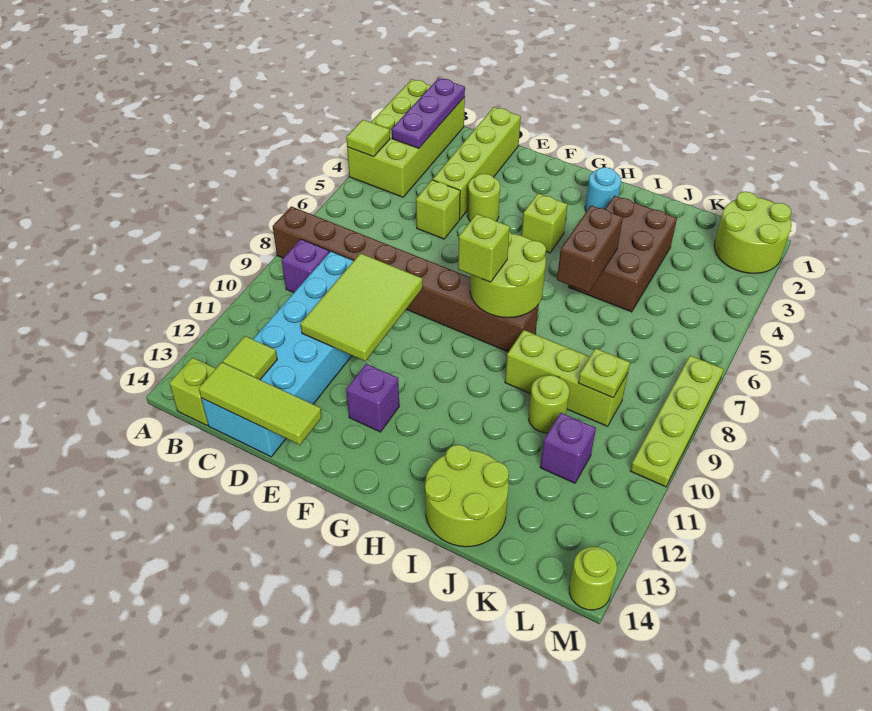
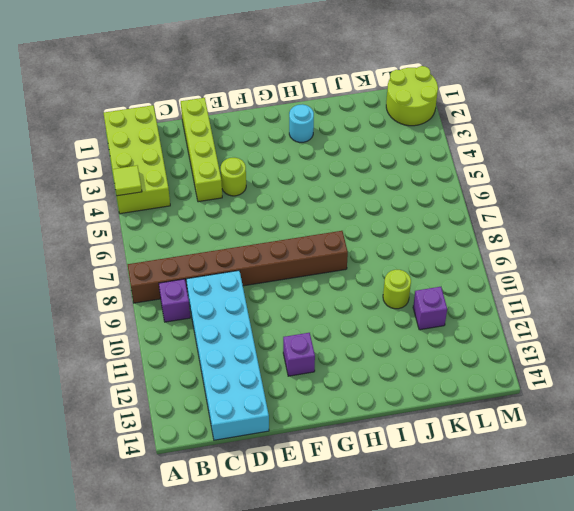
none -> lime brick B14 level 1
none -> lime brick D5 level 1
none -> lime brick G4 level 1

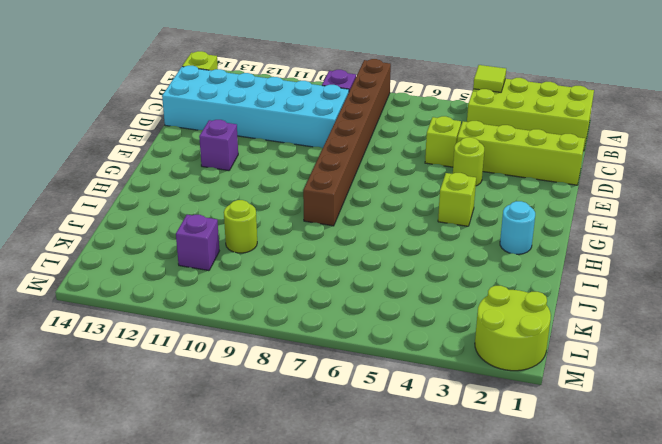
none -> brown brick I3:J5 level 1
none -> lime brick I9:K9 level 1
none -> lime round brick I13:J14 level 1

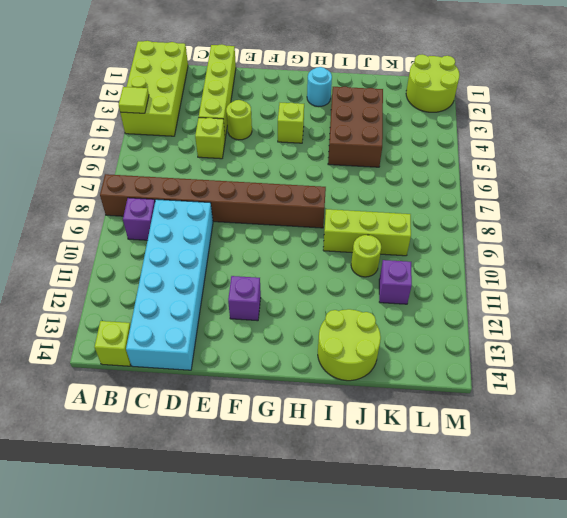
none -> lime plate M7:M10 level 1
none -> lime round brick M14 level 1
none -> purple plate B1:B3 level 2

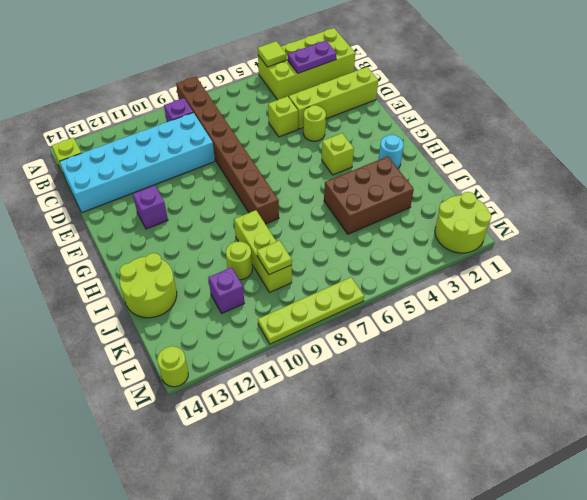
purple plate B2:B3 level 2 -> purple plate B1:B3 level 2
none -> lime tile C13 level 2
none -> lime tile C14:E14 level 2
none -> lime tile D9:E11 level 2

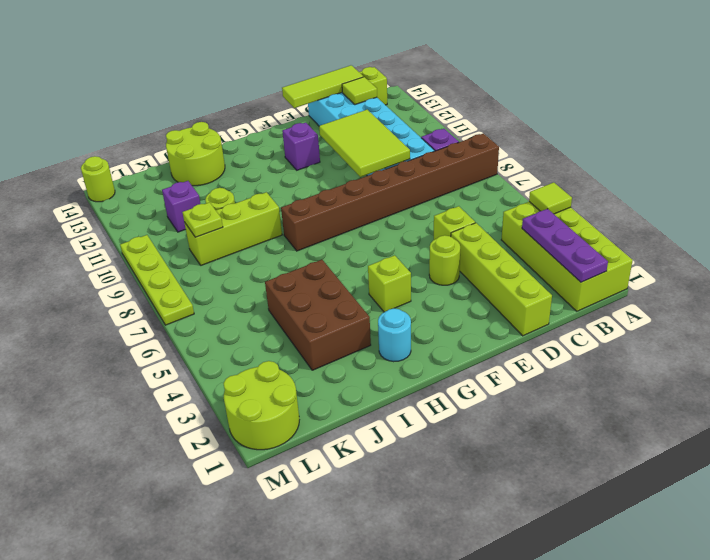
none -> lime round brick G7:H8 level 2
none -> brown brick I5:I6 level 2
none -> lime brick G8 level 3

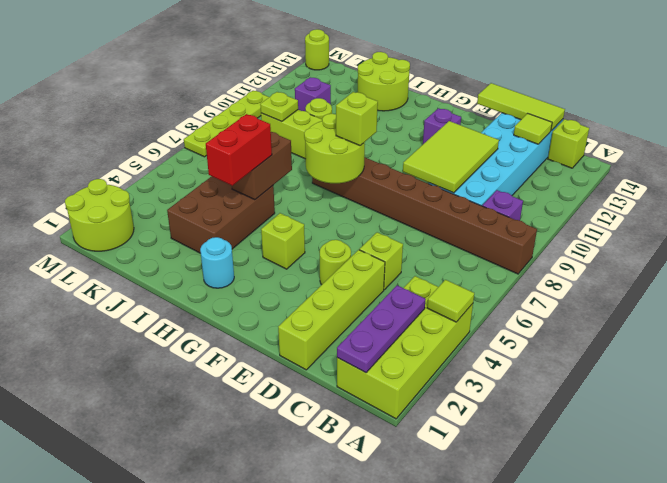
red brick I4:I5 level 3 -> none

